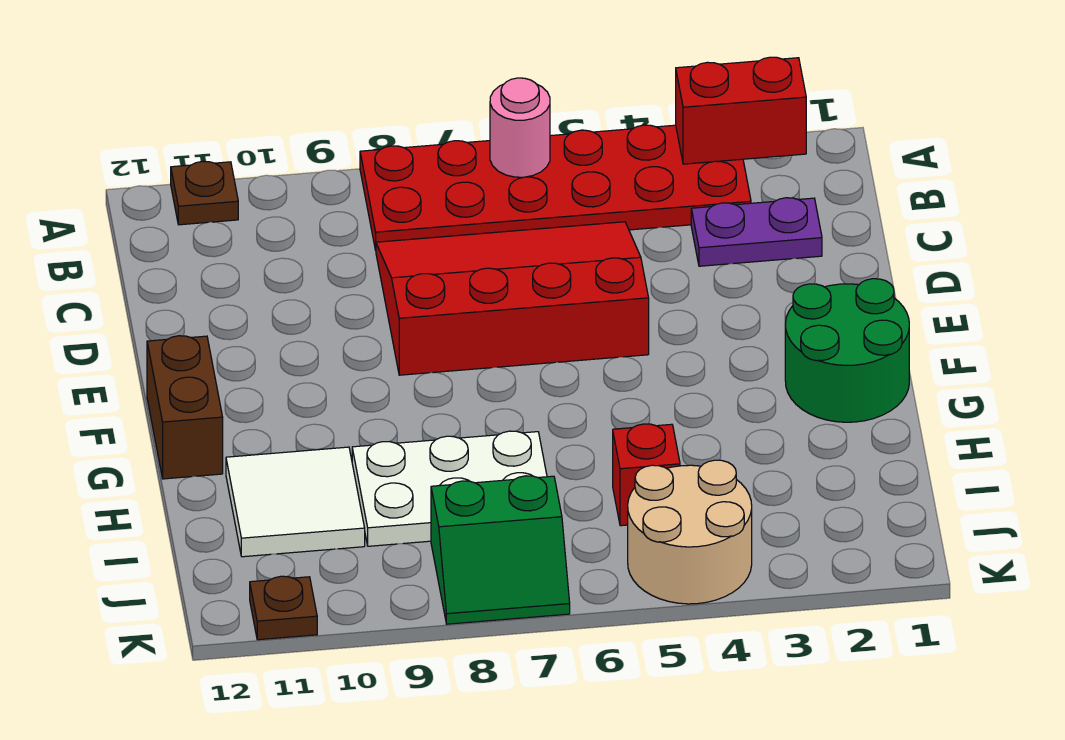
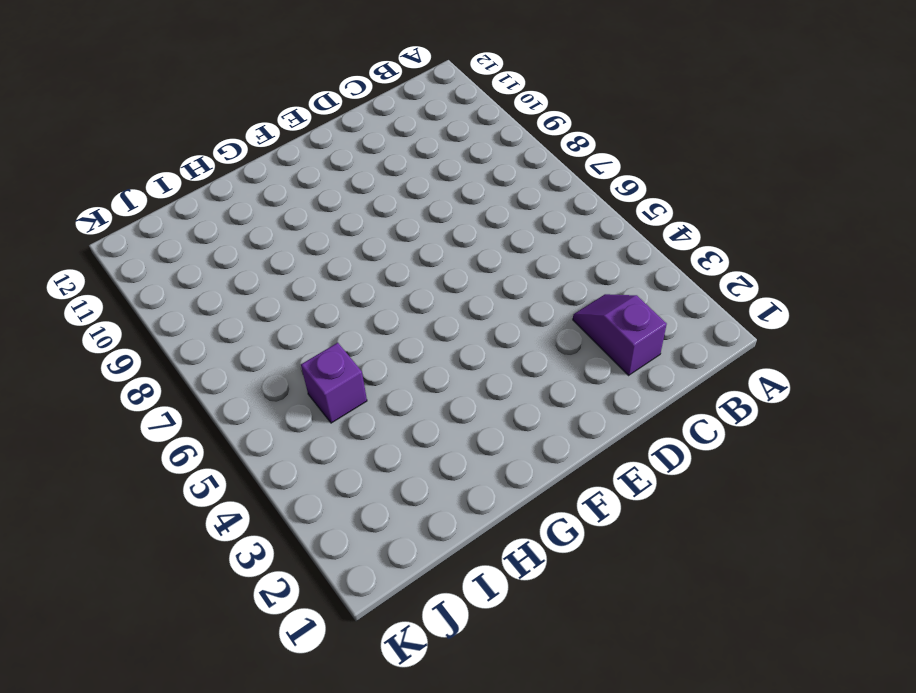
purple slope C2:C3 level 1 top 2 -> purple plate C2:C3 level 1
purple brick I5 level 1 -> red brick I5 level 1
none -> red plate A3:B8 level 1
none -> brown plate A11 level 1
none -> red slope C5:E8 level 1 top E

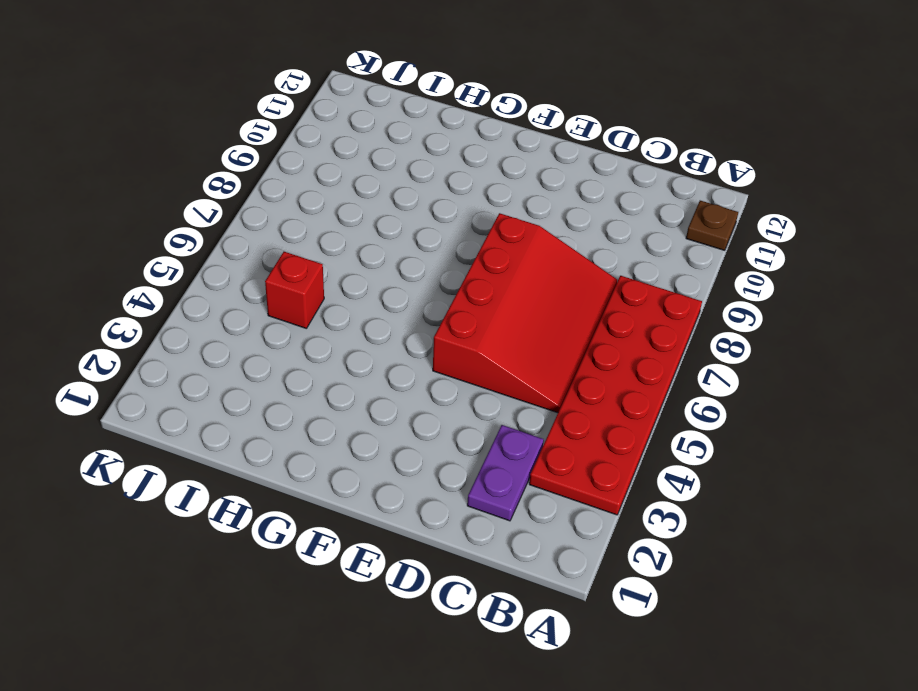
none -> green round brick F1:G2 level 1
none -> brown brick F12:G12 level 1
none -> white plate H7:I9 level 1

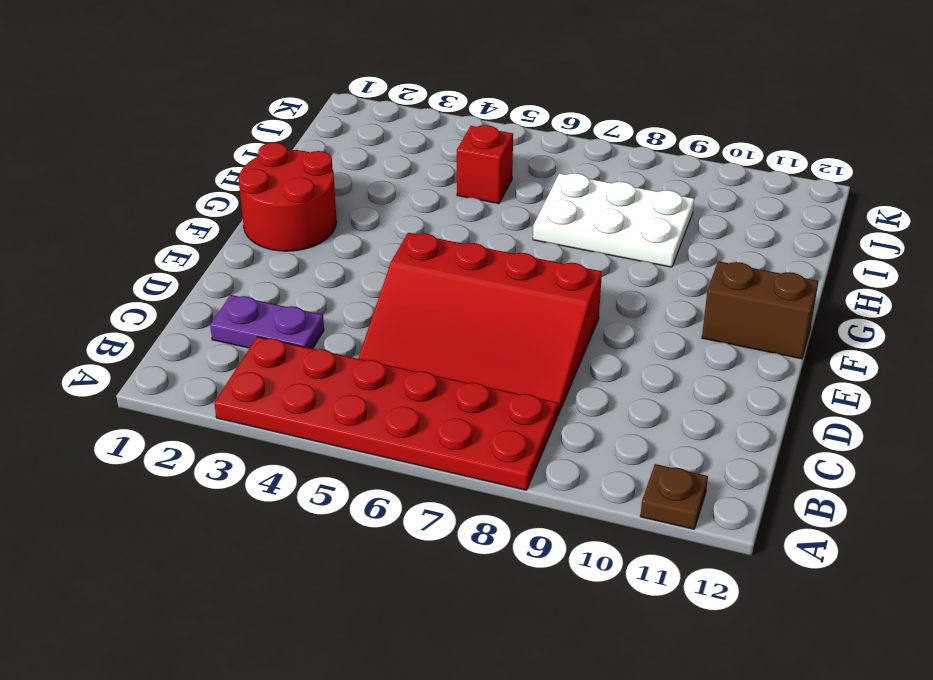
red round brick F1:G2 level 1 -> green round brick F1:G2 level 1
brown brick F11:F12 level 1 -> brown brick F12:G12 level 1
none -> white tile H10:I11 level 1
none -> tan round brick J4:K5 level 1
none -> green slope J7:K8 level 1 top J

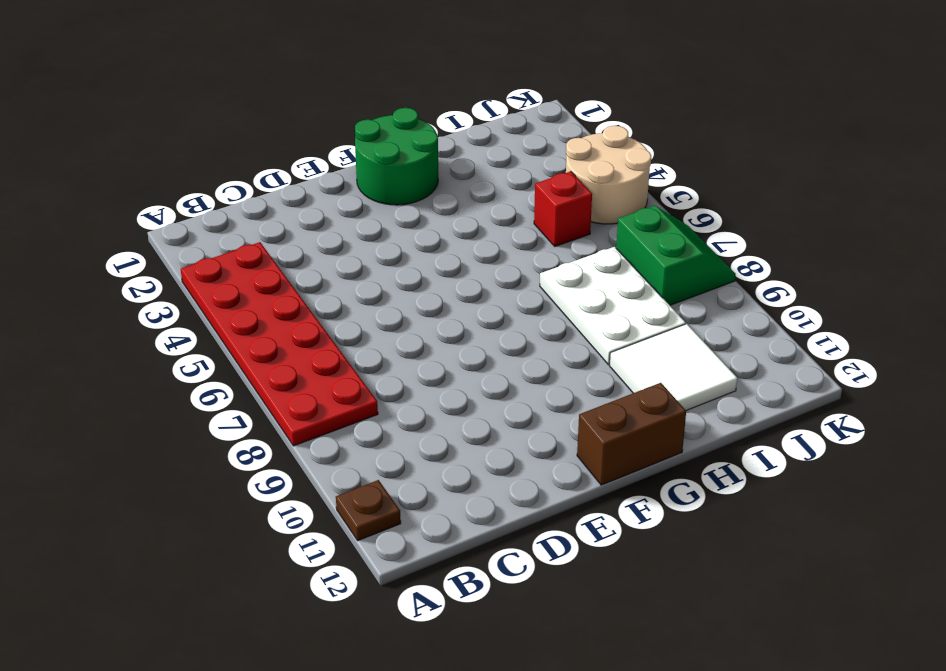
none -> purple plate C2:C3 level 1
none -> red slope C5:E8 level 1 top E
none -> brown plate K11 level 1

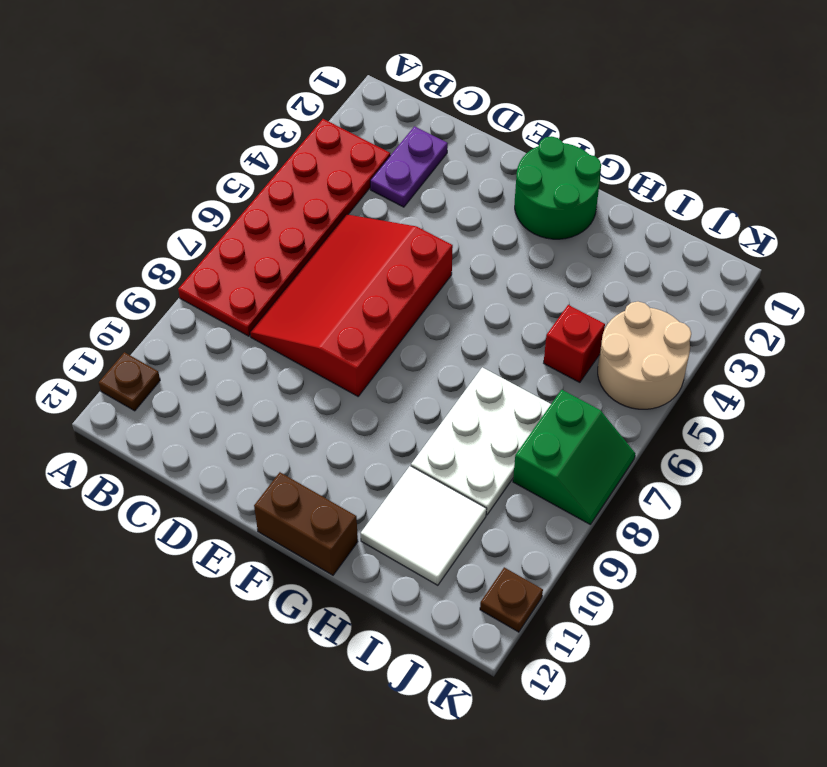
none -> red brick A2:A3 level 2
none -> pink round brick A6 level 2

